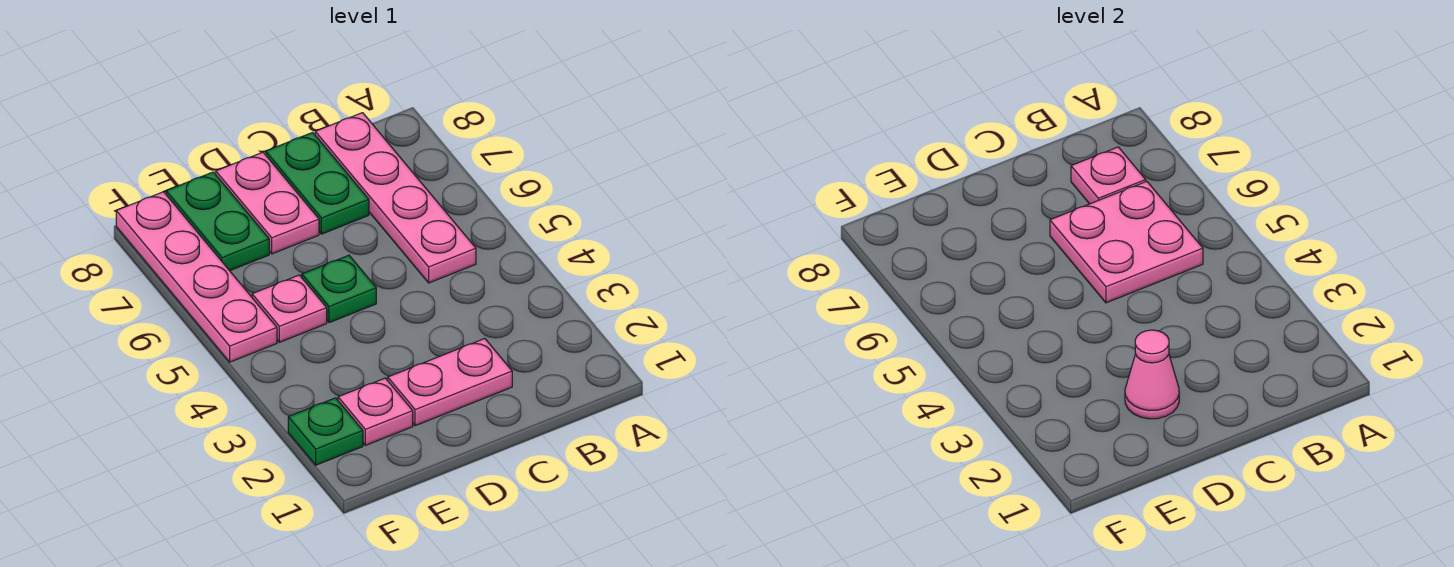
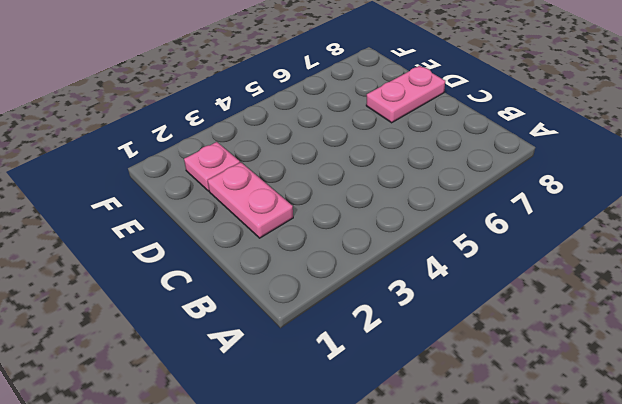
none -> pink plate B5:B8 level 1
none -> green plate C7:C8 level 1
none -> green plate D5 level 1

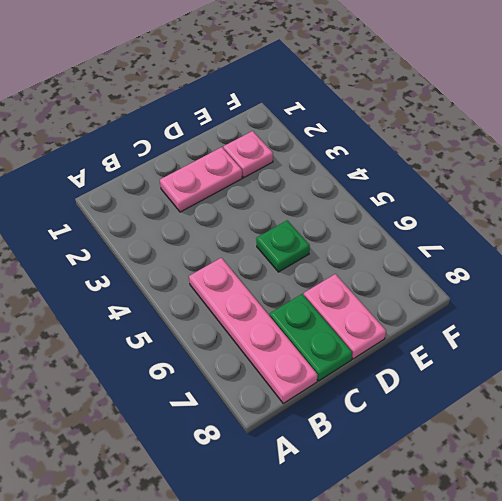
none -> pink plate E5 level 1
none -> green plate E7:E8 level 1
none -> green plate F2 level 1

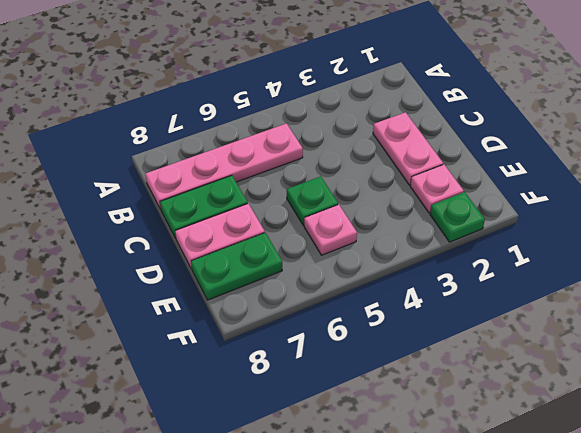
none -> pink plate F5:F8 level 1
none -> pink plate B5:C6 level 2
none -> pink plate B7 level 2

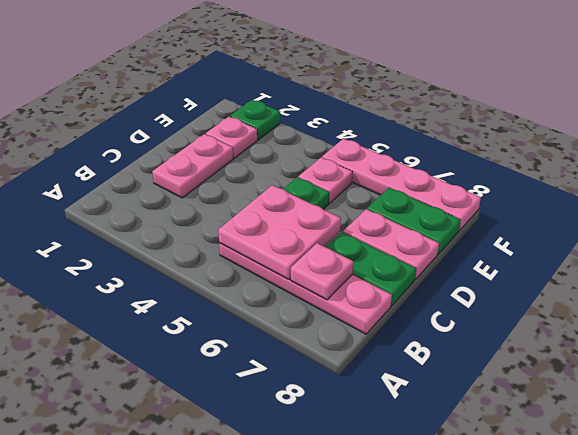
none -> pink cone D2 level 2

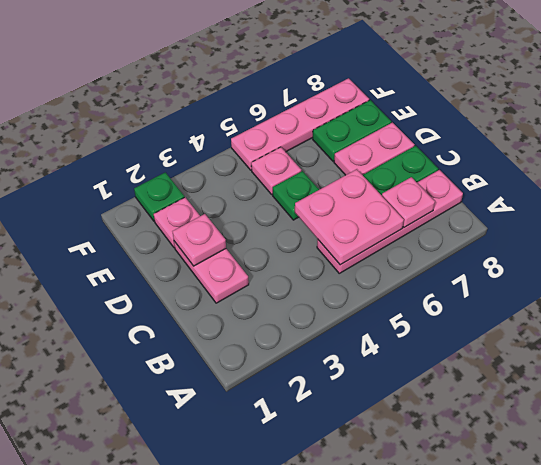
pink plate D2 level 2 -> pink cone D2 level 2

